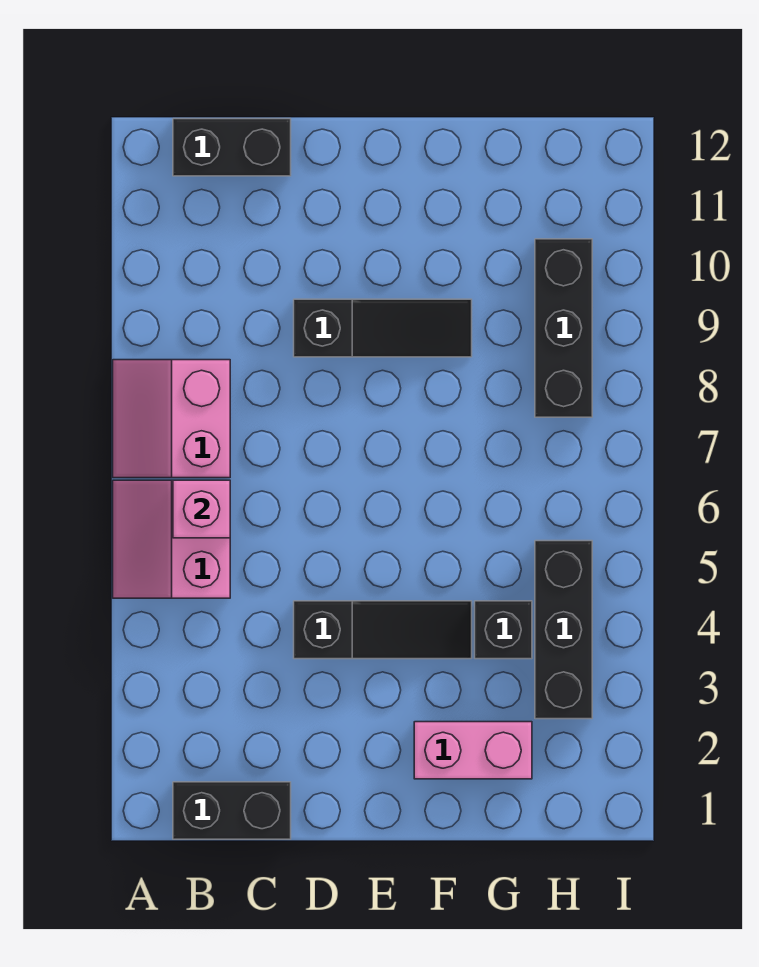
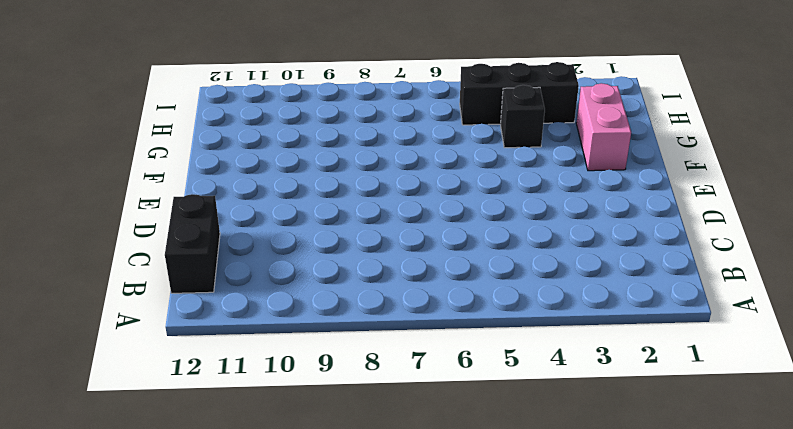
none -> pink slope A5:B6 level 1 top B
none -> pink slope A7:B8 level 1 top B

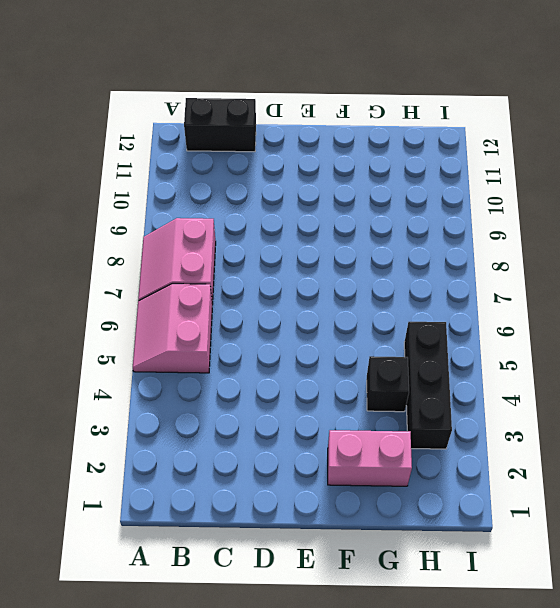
none -> black brick B1:C1 level 1
none -> black slope D4:F4 level 1 top D

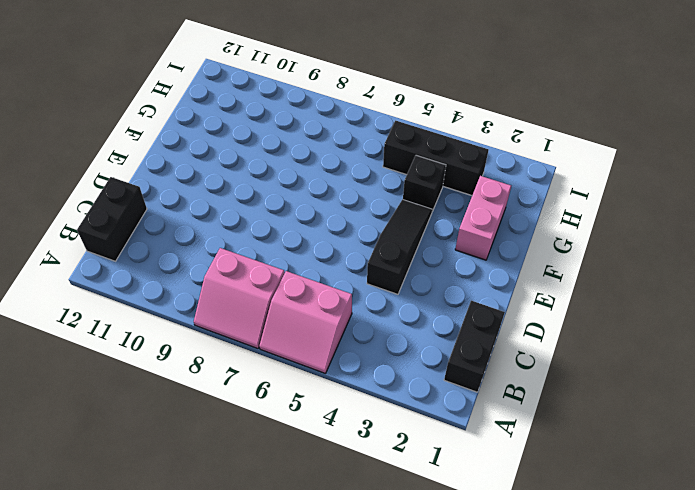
none -> black slope D9:F9 level 1 top D
none -> black brick H8:H10 level 1

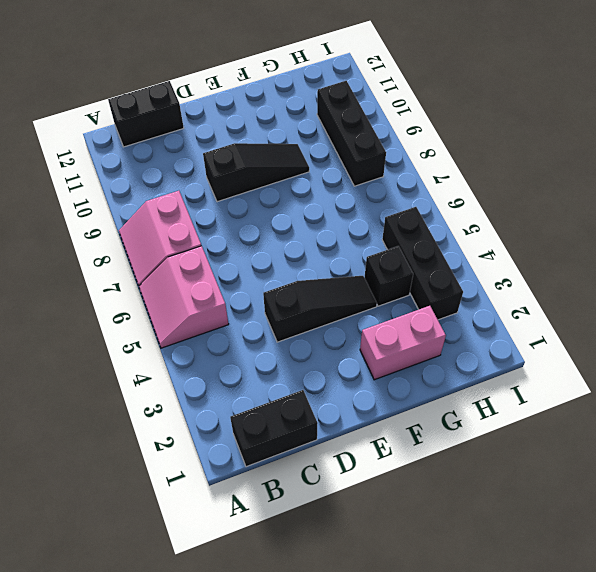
none -> pink brick B6 level 2

